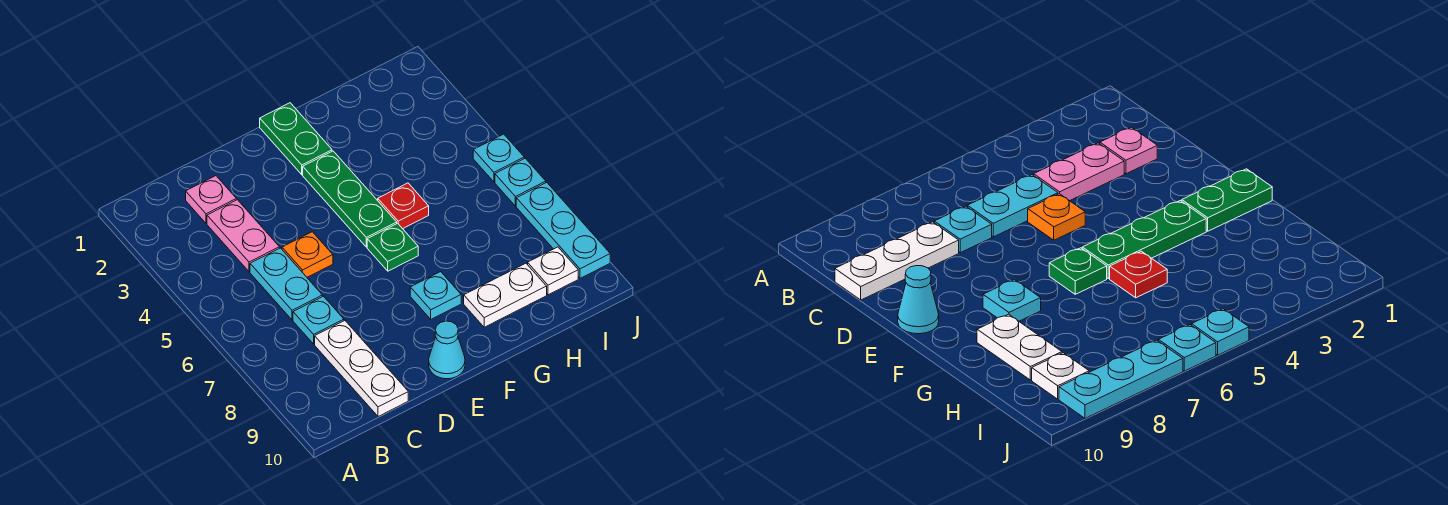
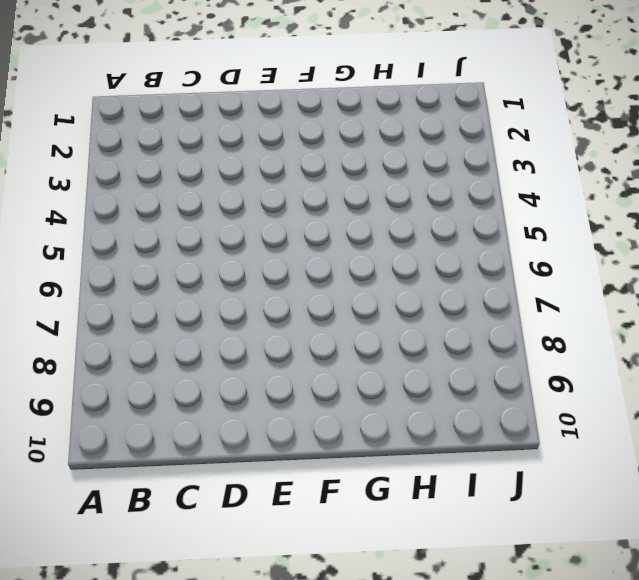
none -> pink plate C2 level 1
none -> pink plate C3:C4 level 1
none -> cyan plate C5:C6 level 1

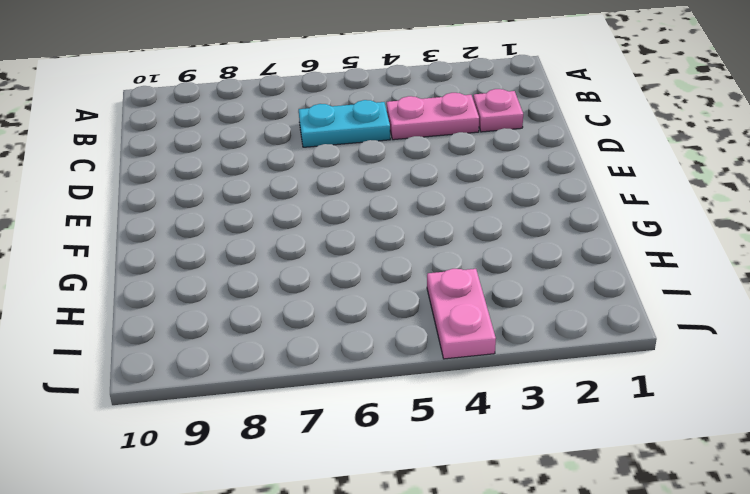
pink plate I4:J4 level 1 -> none
none -> cyan plate C7 level 1
none -> white plate C8:C10 level 1
none -> orange plate D5 level 1

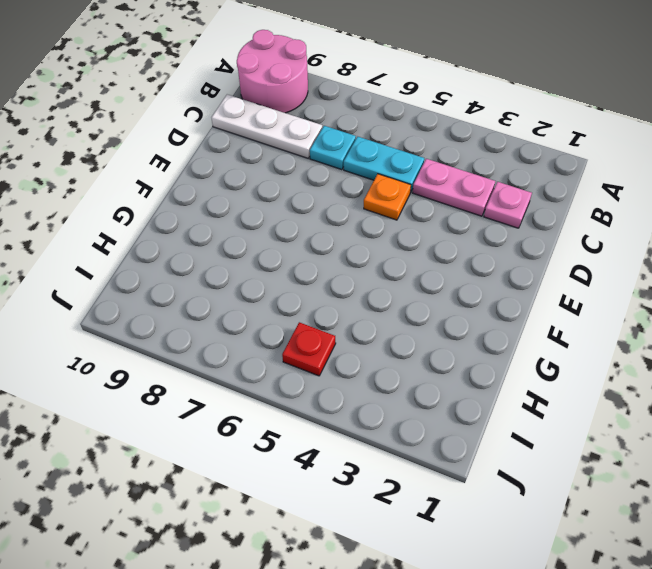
pink round brick A9:B10 level 1 -> none
red plate I5 level 1 -> red plate G5 level 1
none -> cyan cone E10 level 1
none -> green plate F1:F2 level 1
none -> green plate F3:F5 level 1

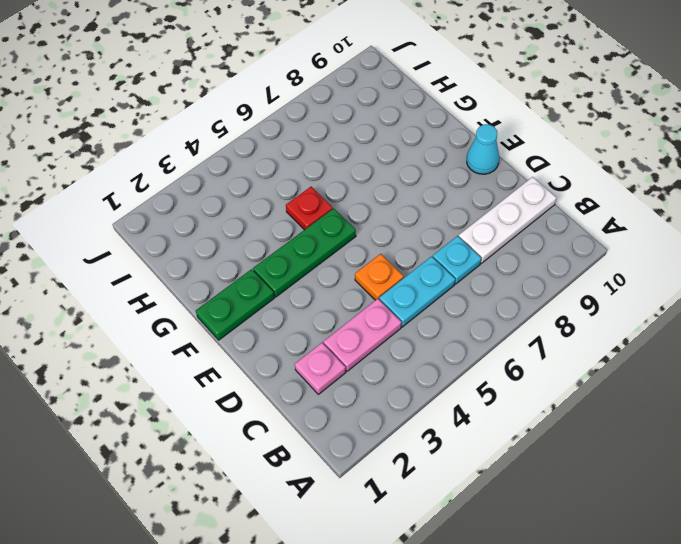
none -> green plate F6 level 1
none -> cyan plate F8 level 1
none -> white plate G9:H9 level 1

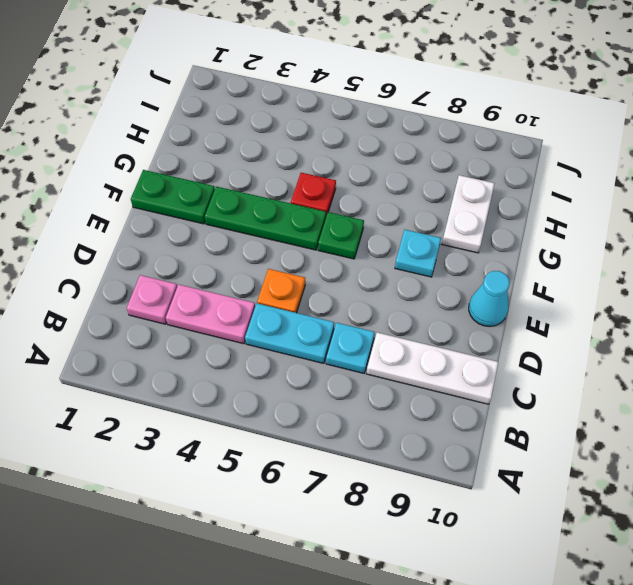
none -> white plate I9 level 1
none -> cyan plate J5 level 1
none -> cyan plate J6 level 1

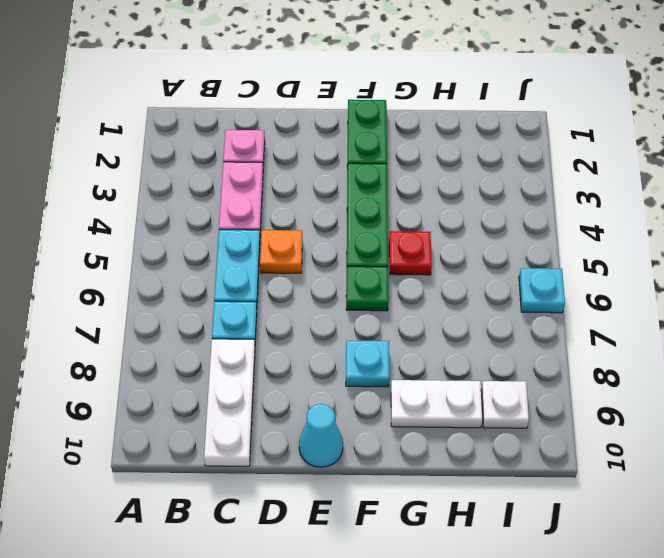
none -> cyan plate J5 level 1
none -> cyan plate J7:J9 level 1

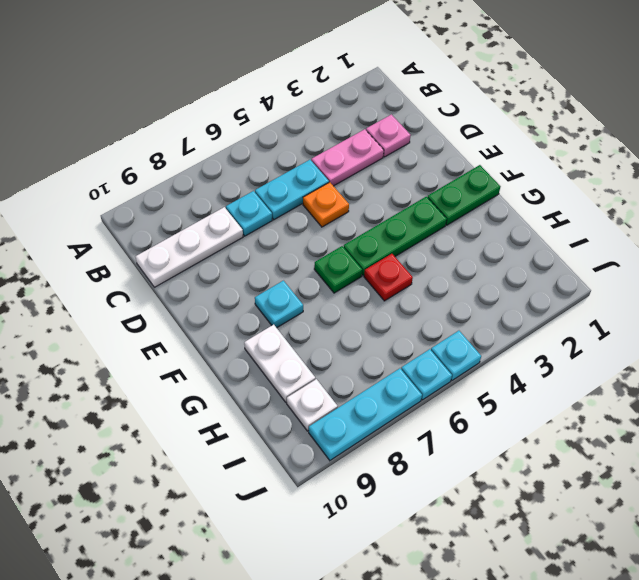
none -> cyan cone E10 level 1

